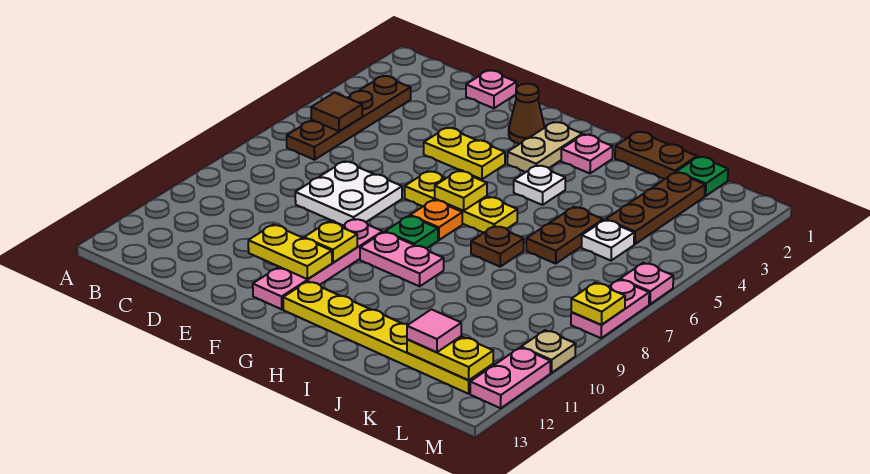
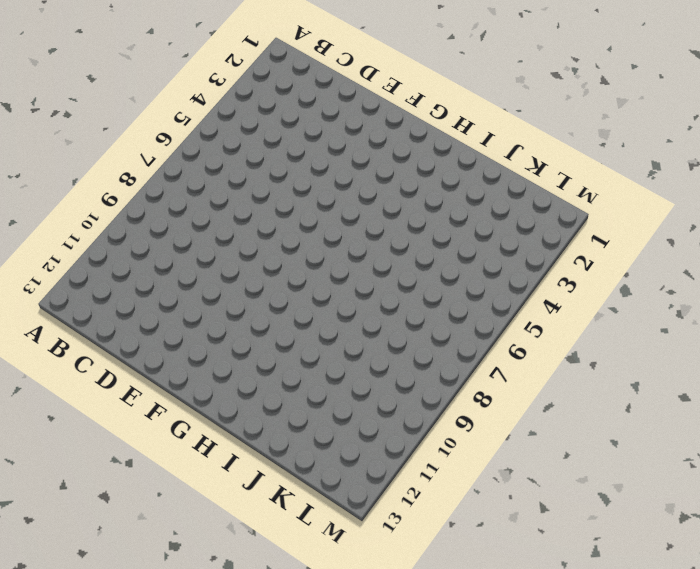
none -> brown plate B3:B6 level 1
none -> pink plate D1 level 1
none -> white plate D7:E8 level 1
none -> yellow plate E4:F4 level 1

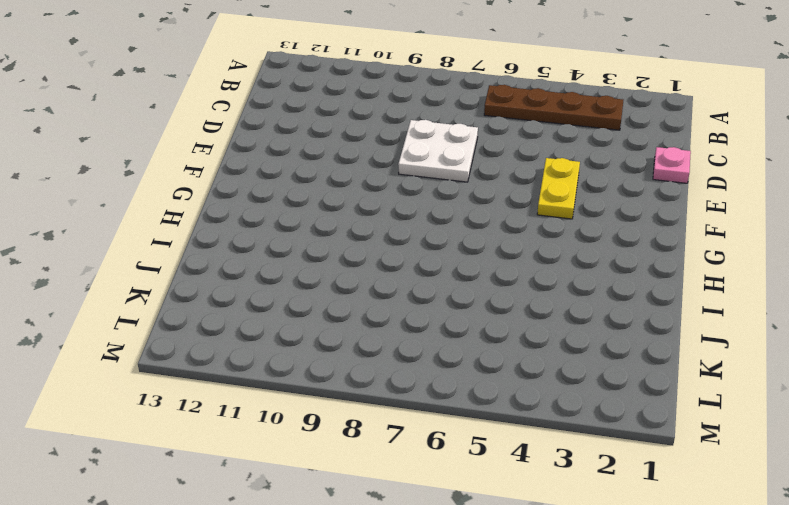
none -> brown cone F2 level 1
none -> yellow plate F6:H6 level 1
none -> pink plate F9:F12 level 1
none -> tan plate G2:G3 level 1

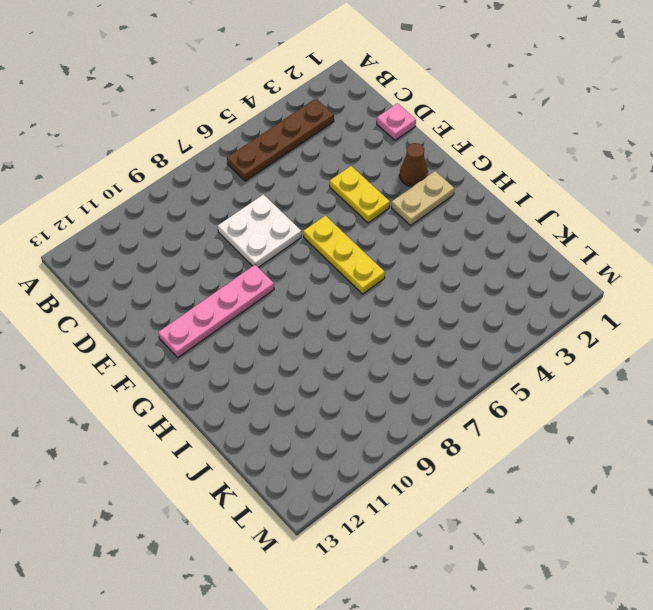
none -> orange plate G7 level 1
none -> green plate G8 level 1
none -> pink plate G9:H9 level 1
none -> yellow plate G12:L12 level 1

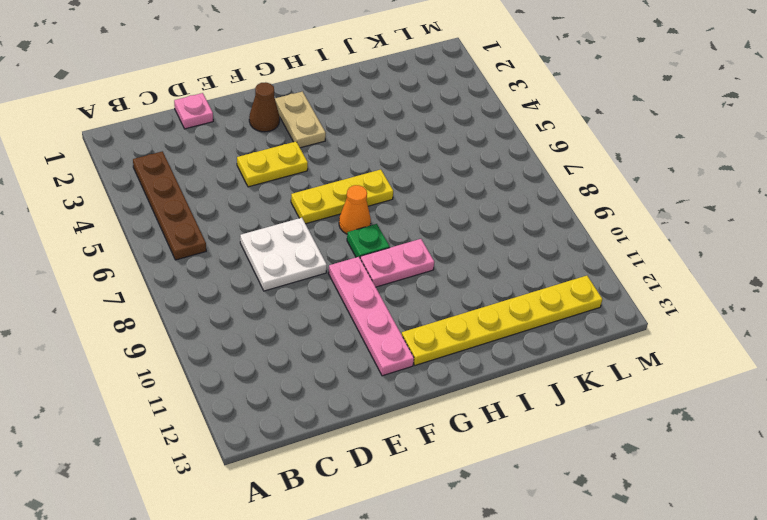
orange cone G7 level 1 -> orange plate G7 level 1
none -> pink plate H2 level 1
none -> white plate H4 level 1
none -> brown plate I1:J1 level 1
none -> brown plate I7 level 1

